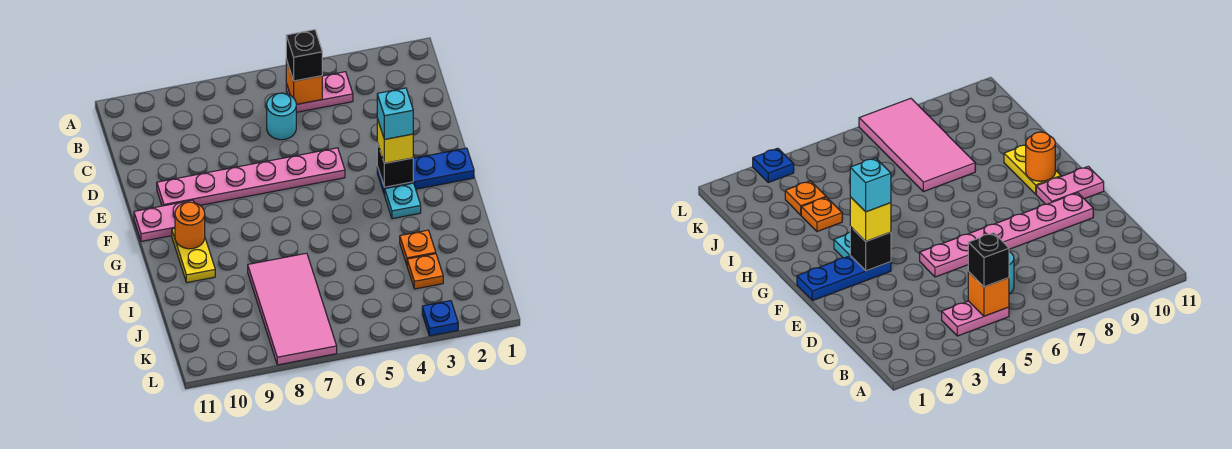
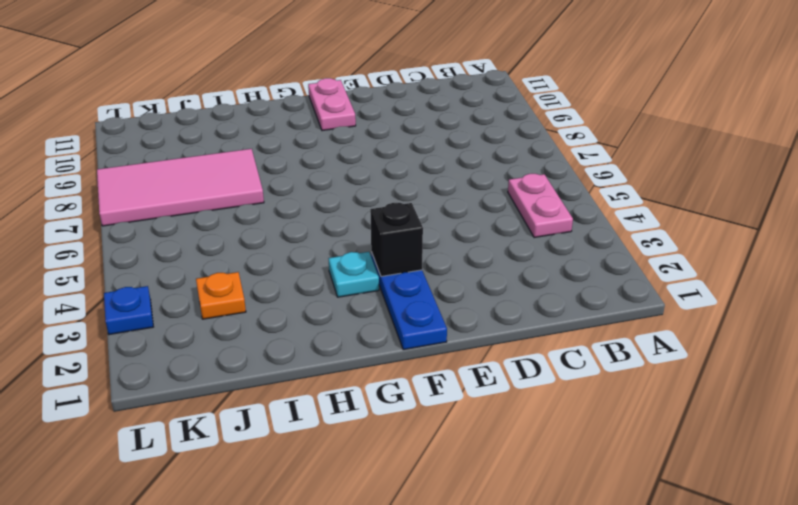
none -> cyan round brick C6 level 1
none -> pink plate E5:E10 level 1
none -> yellow plate G10:H10 level 1

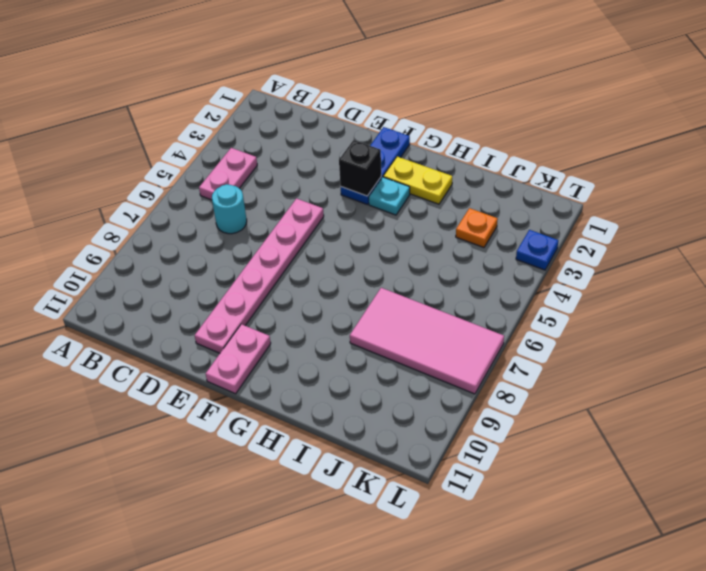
yellow plate G2:H2 level 1 -> yellow plate G10:H10 level 1
none -> orange plate I3 level 1
none -> orange brick B5 level 2
none -> orange round brick G10 level 2

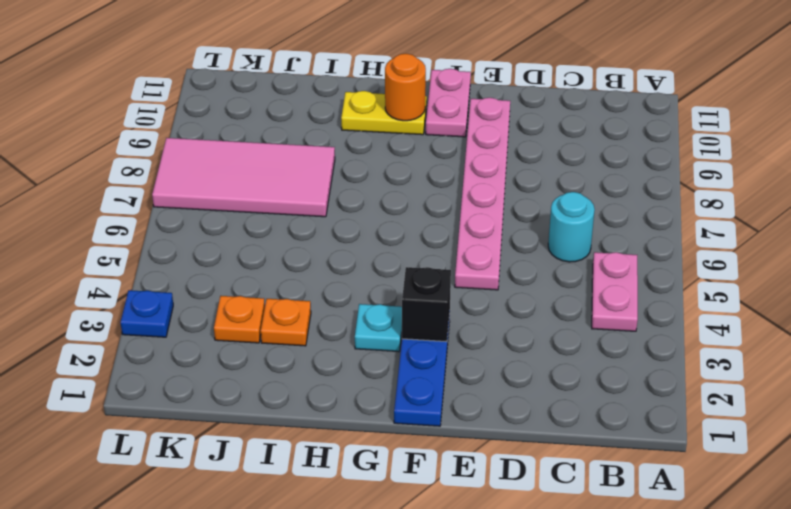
none -> orange brick B5 level 2
none -> black brick B5 level 3
none -> yellow brick F3 level 3

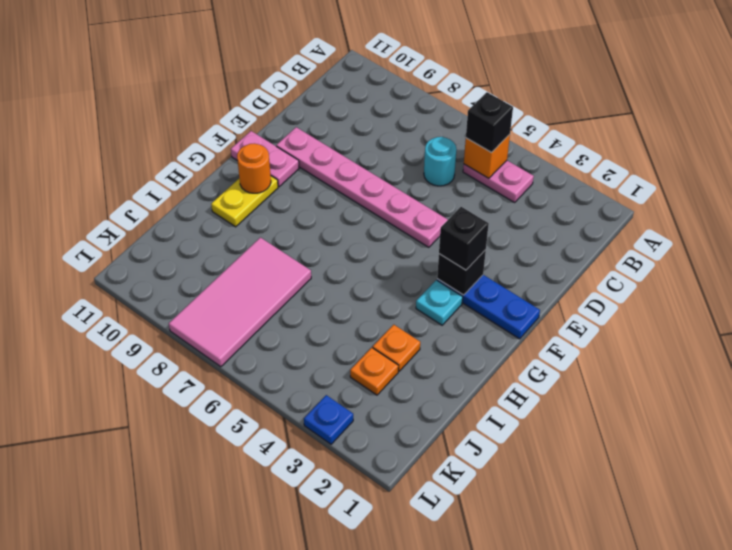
black brick F3 level 3 -> yellow brick F3 level 3
none -> cyan brick F3 level 4

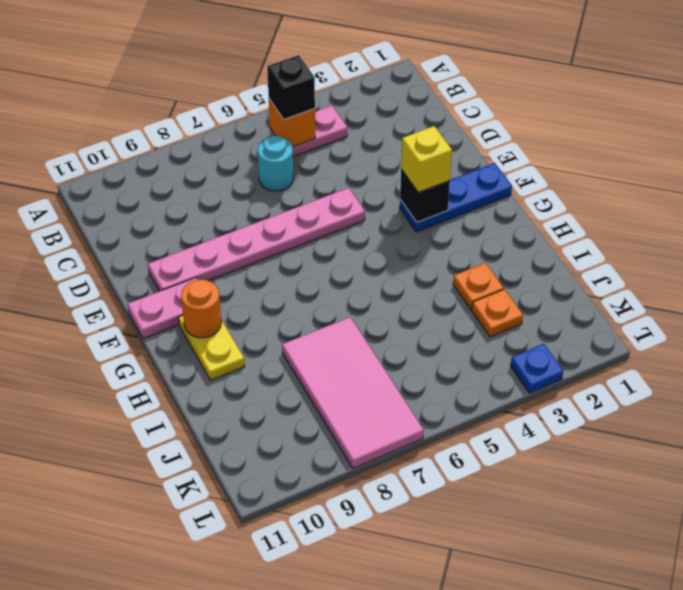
none -> cyan plate G3 level 1
none -> cyan brick F3 level 4

